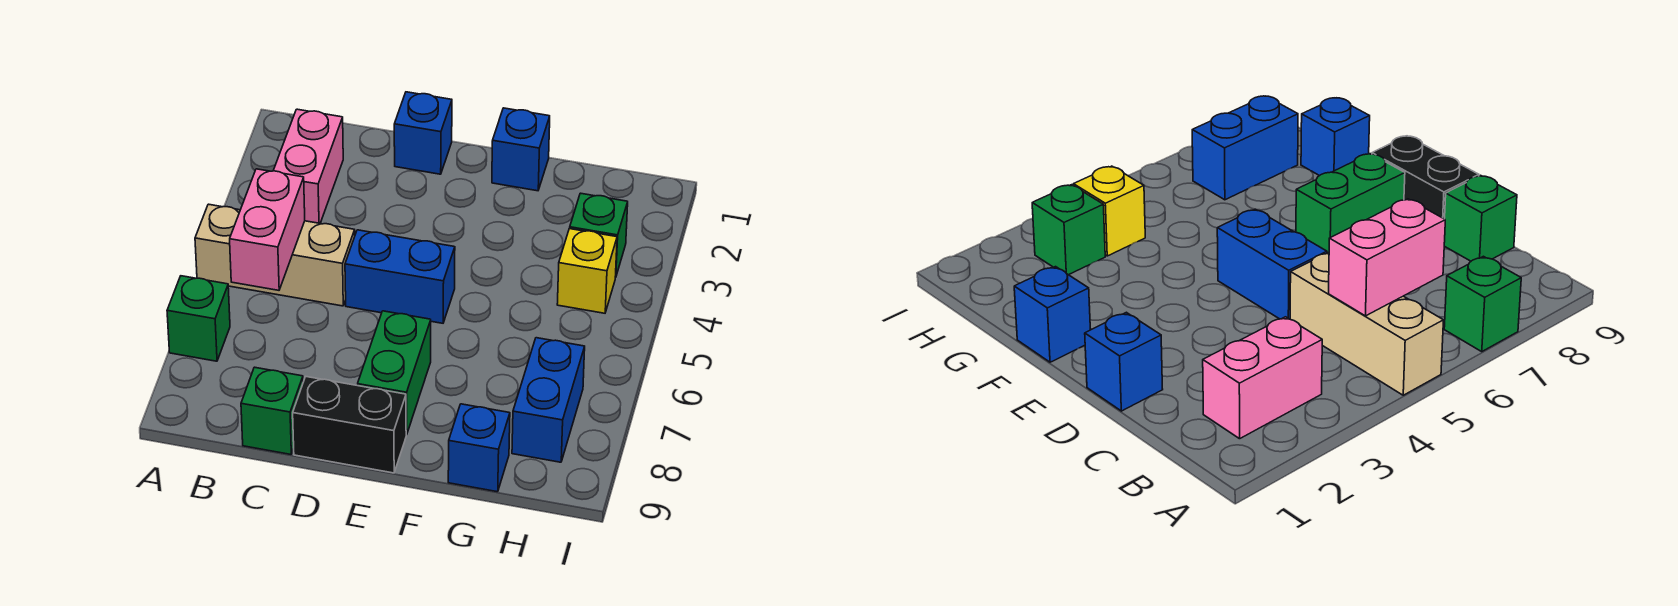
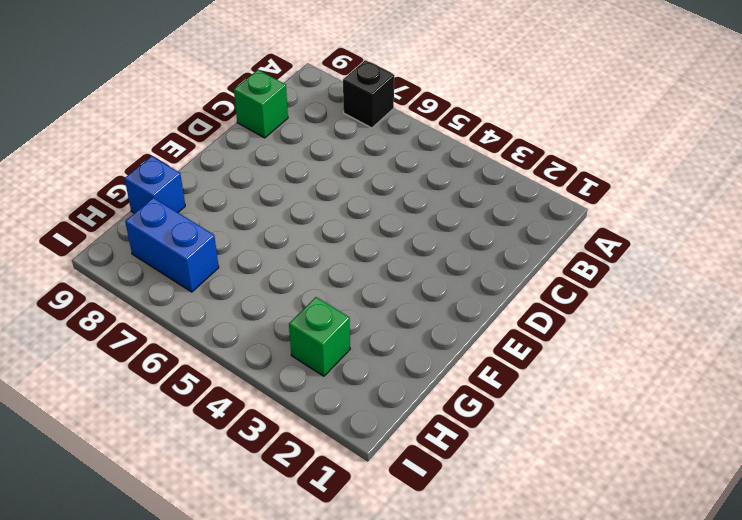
black brick A7 level 1 -> green brick A7 level 1
none -> tan brick A5:C5 level 1
none -> pink brick B2:B3 level 1
none -> blue brick D1 level 1

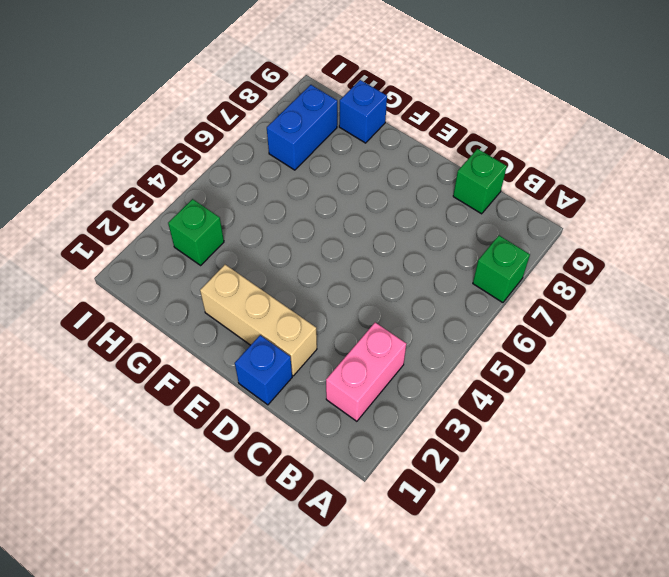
tan brick D2:F2 level 1 -> tan brick A5:C5 level 1
none -> blue brick D5:E5 level 1
none -> black brick D9:E9 level 1
none -> green brick E7:E8 level 1

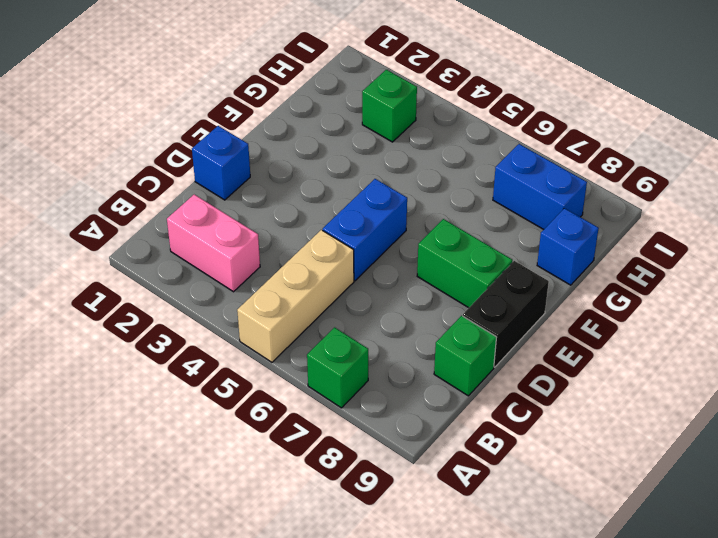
none -> blue brick F1 level 1
none -> yellow brick H4 level 1
none -> pink brick B5:B6 level 2

